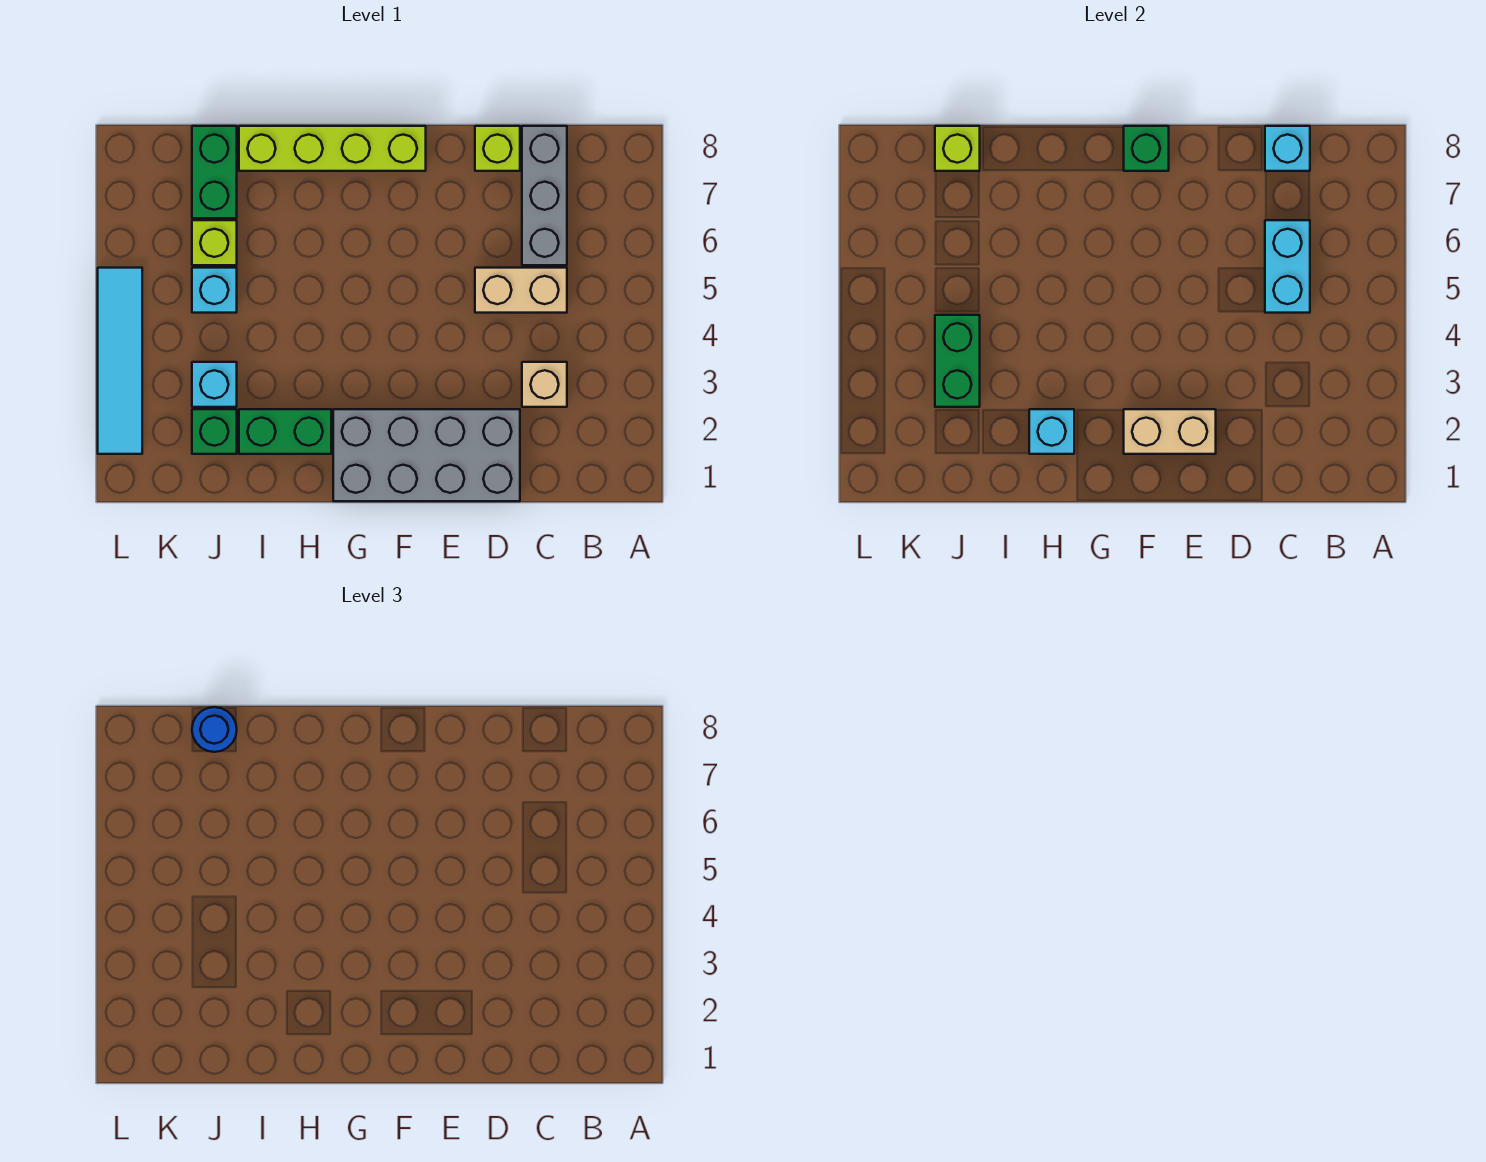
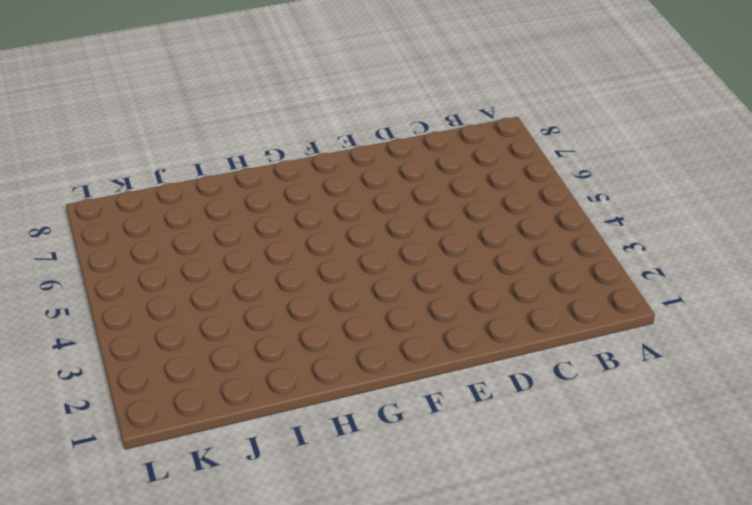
none -> tan brick C3 level 1
none -> tan brick C5:D5 level 1
none -> grey brick C6:C8 level 1

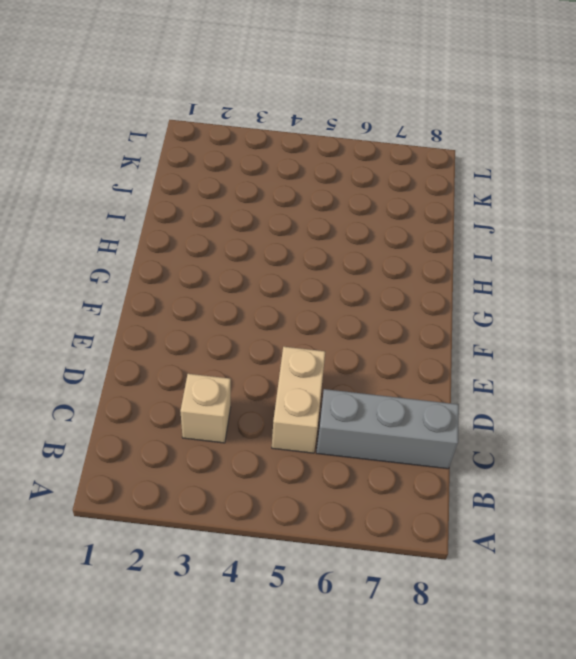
none -> grey brick D1:G2 level 1
none -> lime brick D8 level 1
none -> lime brick F8:I8 level 1

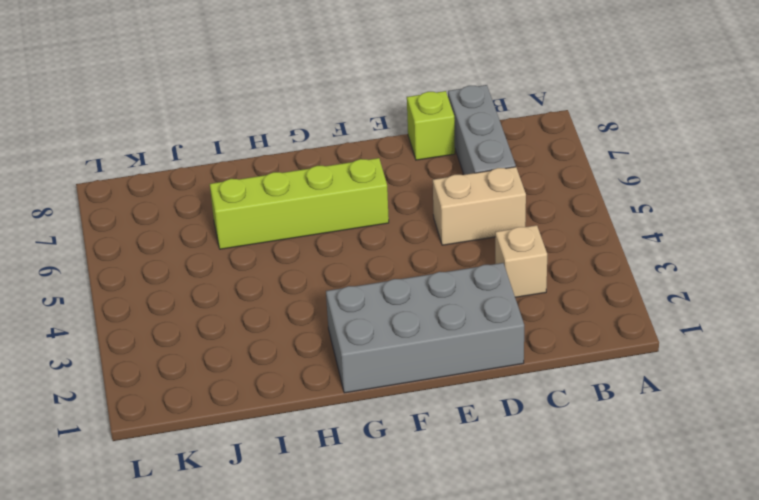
lime brick F6:I6 level 1 -> lime brick F8:I8 level 1
none -> green brick H2:I2 level 1
none -> green brick J2 level 1
none -> cyan brick J3 level 1

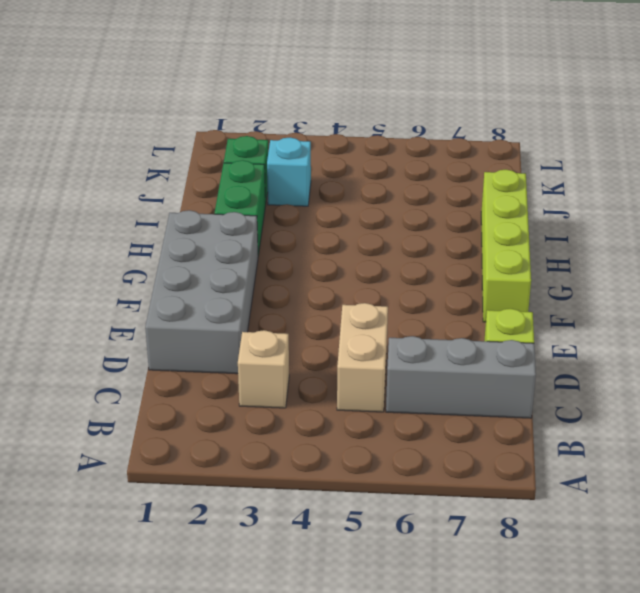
none -> cyan brick J5 level 1
none -> lime brick J6 level 1
none -> green brick J7:J8 level 1

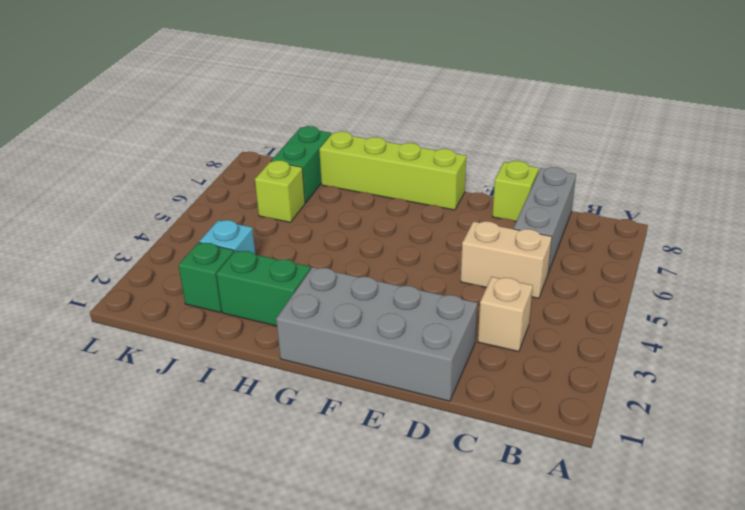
none -> cyan brick J5 level 1
none -> cyan tile L2:L5 level 1
none -> cyan brick C5:C6 level 2

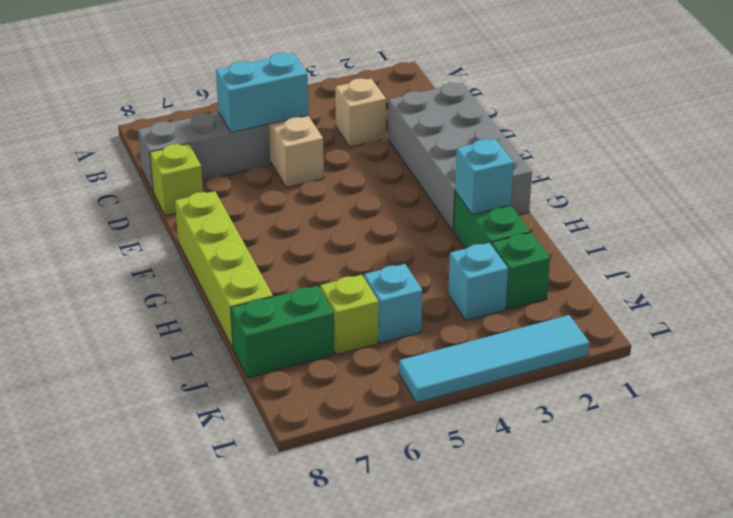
none -> cyan brick C8 level 2
none -> tan brick E2:F2 level 2
none -> green brick F8 level 2

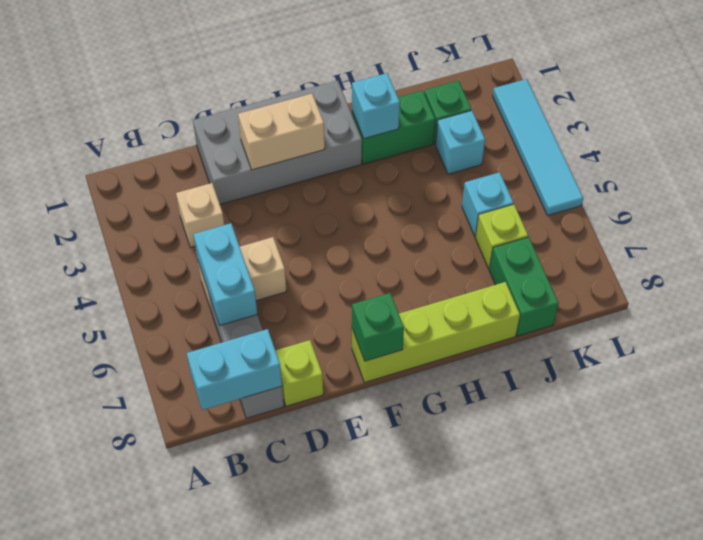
cyan brick B8:C8 level 2 -> cyan brick C8 level 2
none -> green brick J3:J4 level 2
none -> lime brick J8 level 2
none -> blue round brick J8 level 3

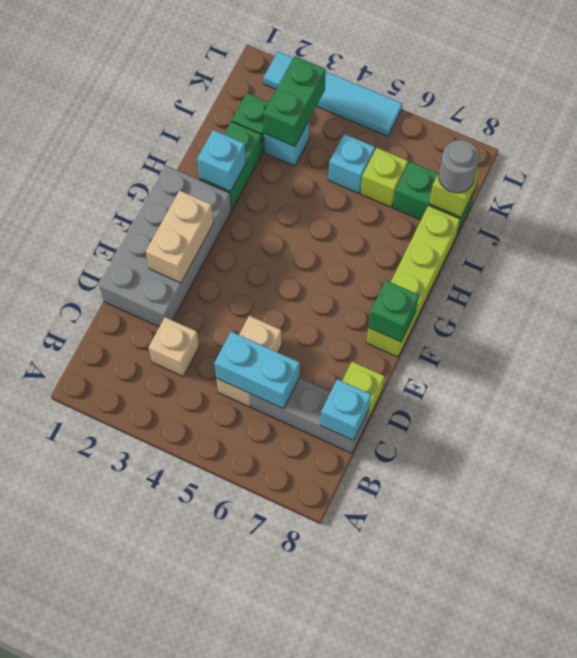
green brick J3:K3 level 2 -> green brick J3:J4 level 2
grey round brick J8 level 3 -> blue round brick J8 level 3

